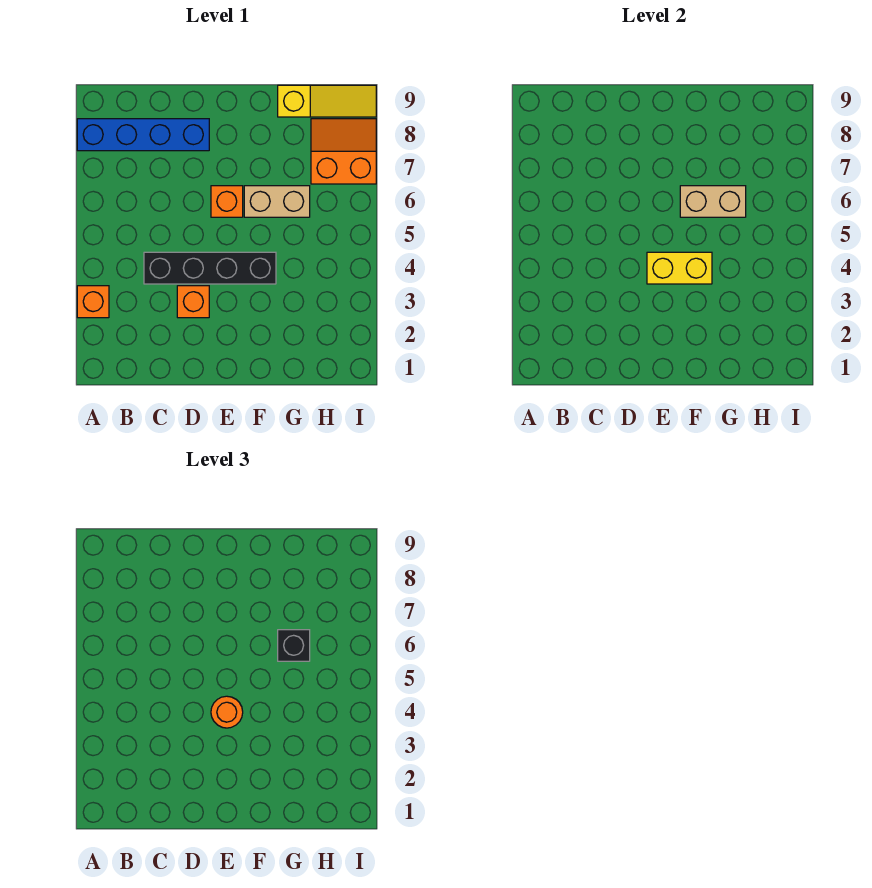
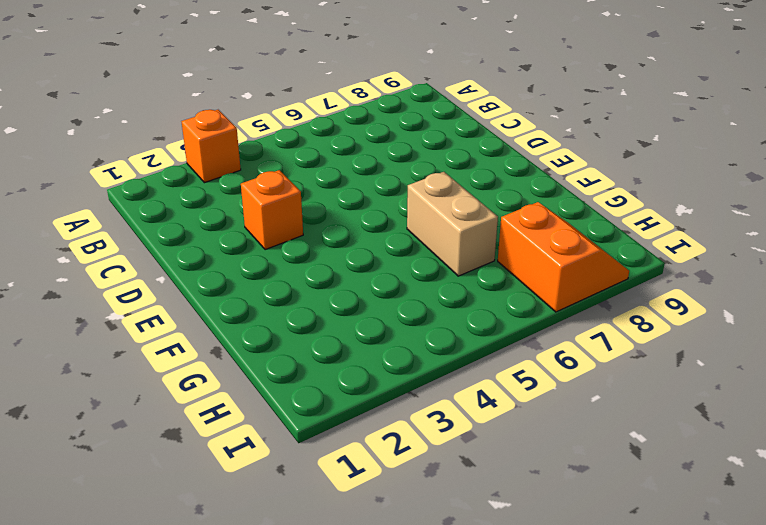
none -> blue brick A8:D8 level 1
none -> black brick C4:F4 level 1
none -> orange brick E6 level 1

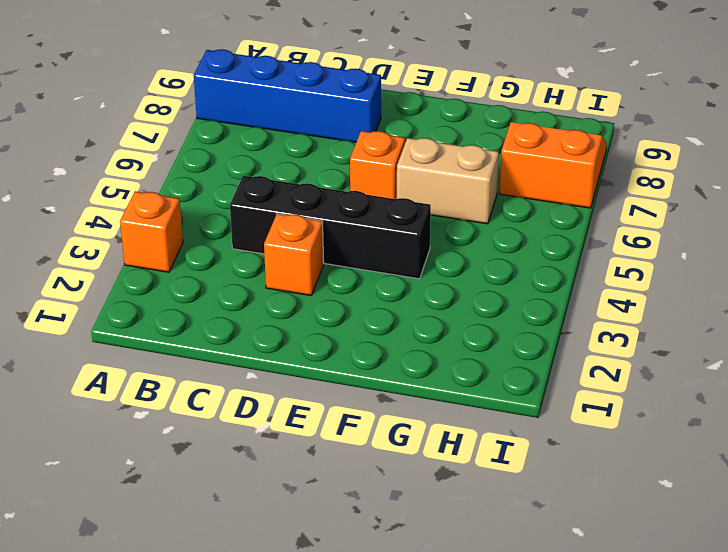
none -> yellow slope G9:I9 level 1 top G
none -> yellow brick E4:F4 level 2
none -> tan brick F6:G6 level 2

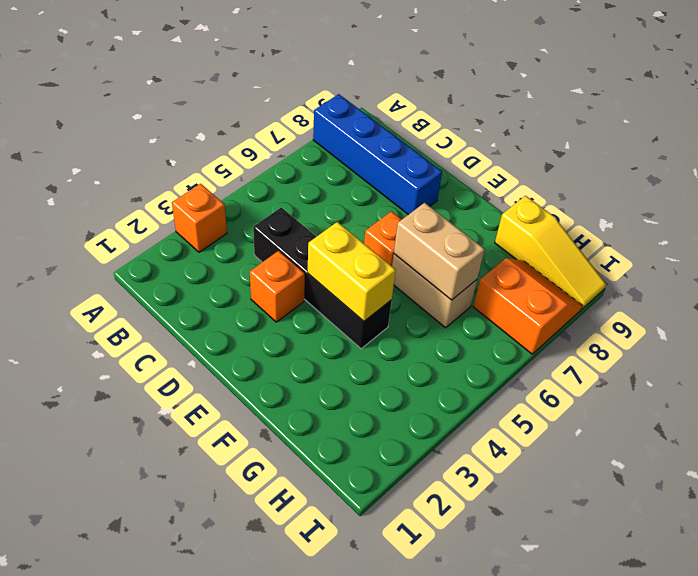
none -> orange round brick E4 level 3
none -> black brick G6 level 3

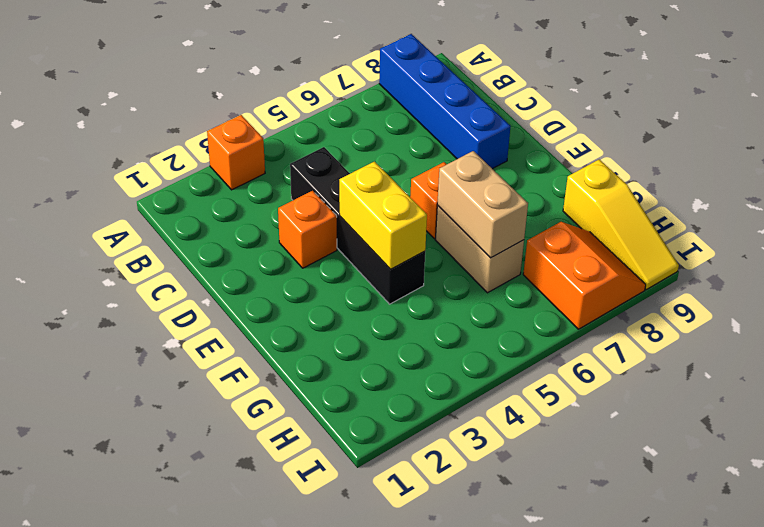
none -> orange round brick E4 level 3
none -> black brick G6 level 3

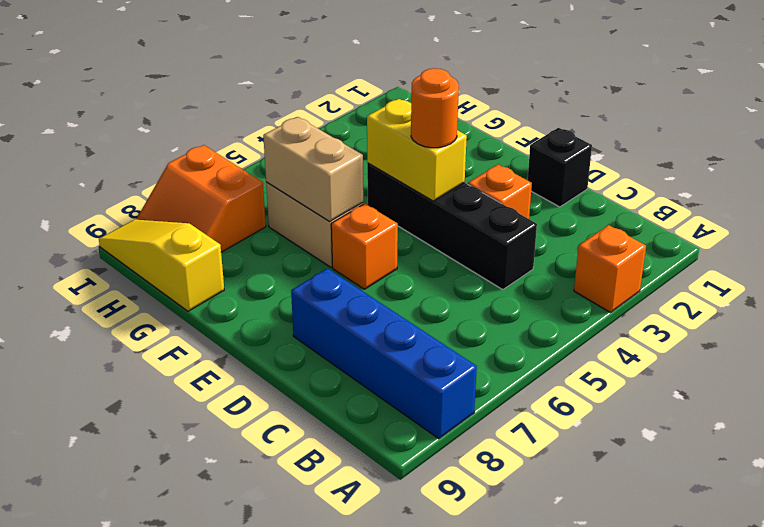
black brick D1 level 1 -> black brick G6 level 3

